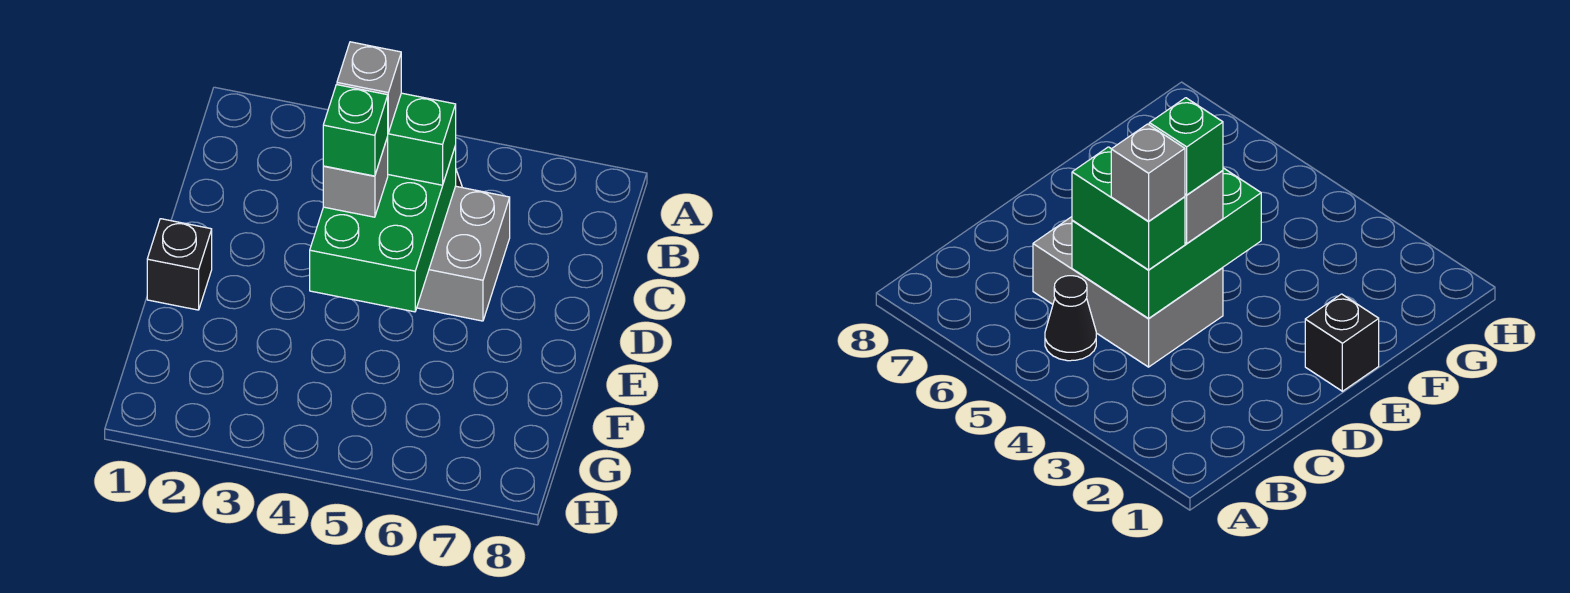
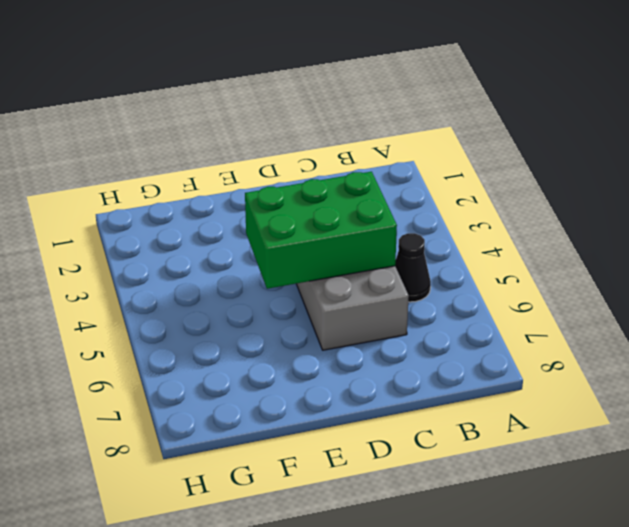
none -> black brick E1 level 1
none -> green brick C4:C5 level 3

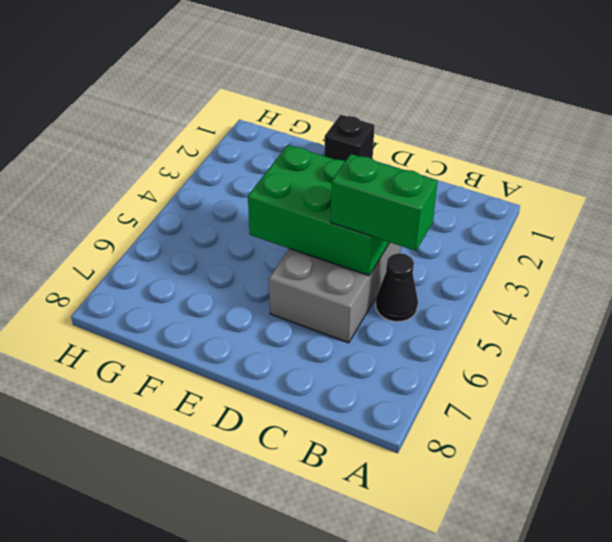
green brick B5:C5 level 3 -> green brick C4:C5 level 3
none -> grey brick D4 level 3
none -> grey brick C4 level 4

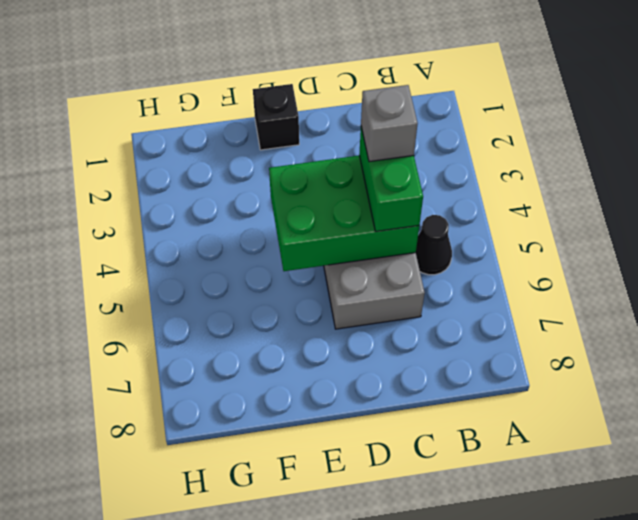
none -> grey brick D4 level 3
none -> green brick D4 level 4

